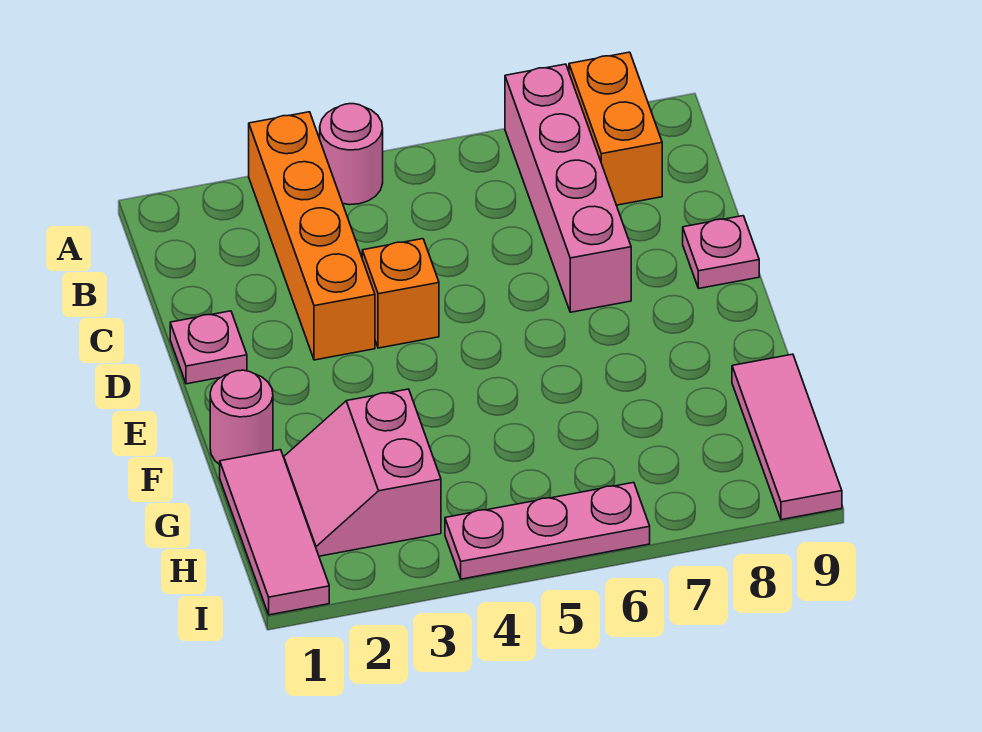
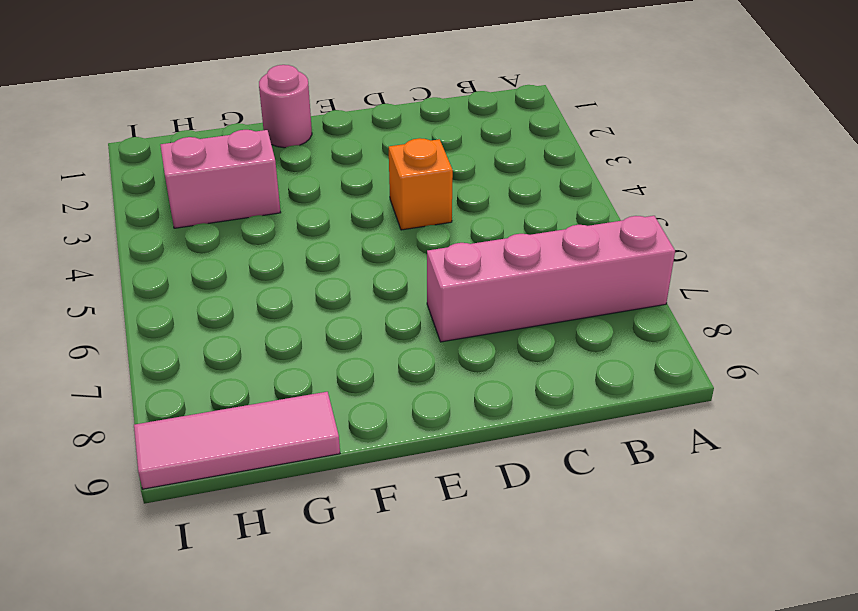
none -> orange brick A3:D3 level 1
none -> pink round brick A4 level 1
none -> orange brick A8:B8 level 1

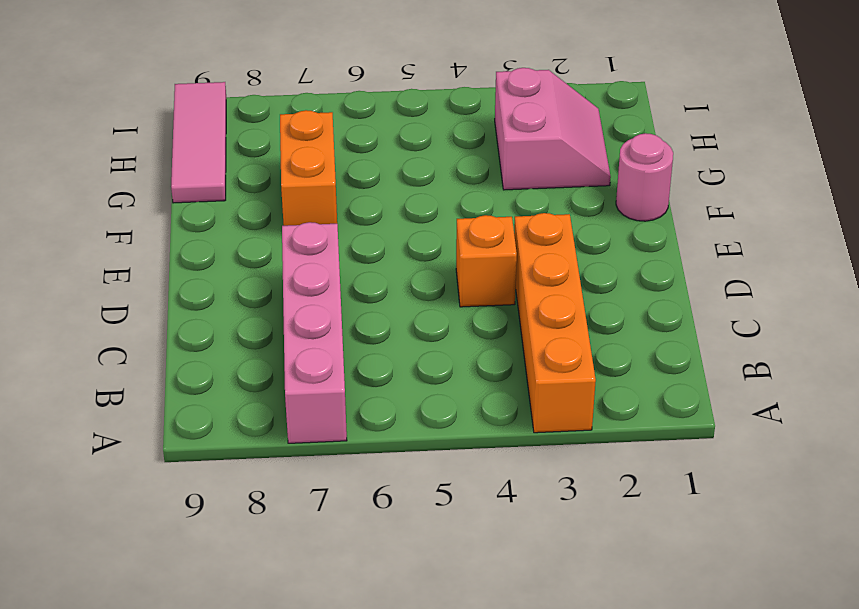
orange brick F7:G7 level 1 -> orange brick A8:B8 level 1
none -> pink round brick A4 level 1
none -> pink plate D1 level 1
none -> pink plate D9 level 1

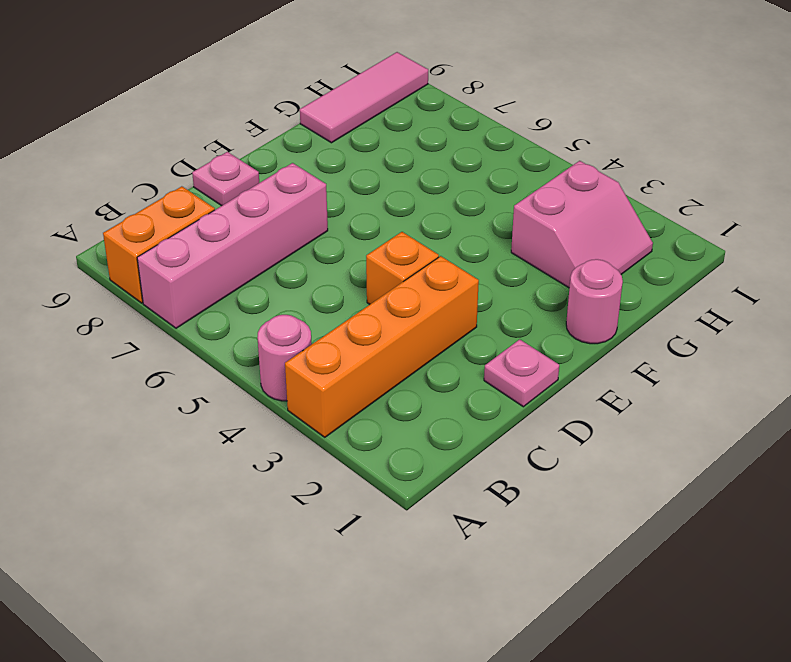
none -> pink tile G1:I1 level 1
none -> pink plate I4:I6 level 1

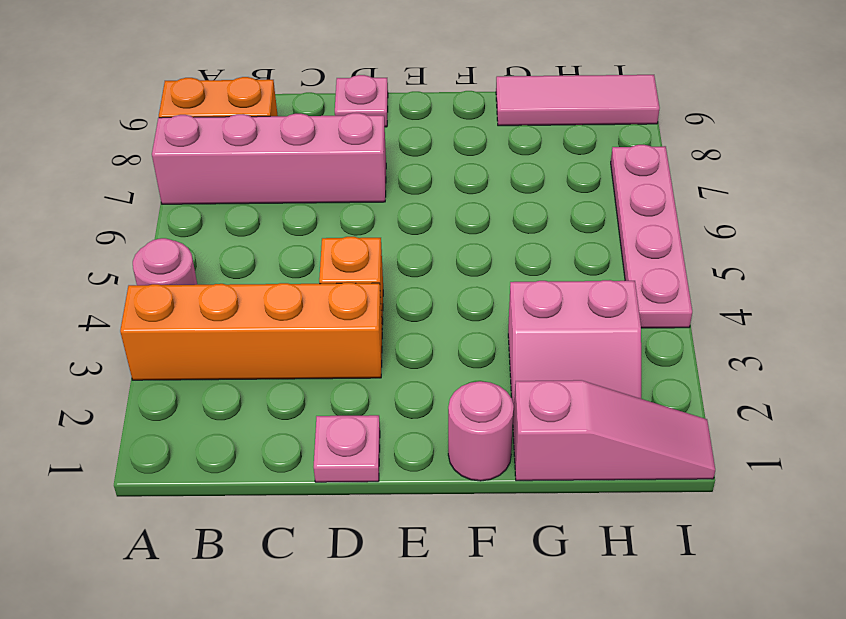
pink slope G1:I1 level 1 top G -> pink tile G1:I1 level 1
pink plate I4:I7 level 1 -> pink plate I4:I6 level 1

